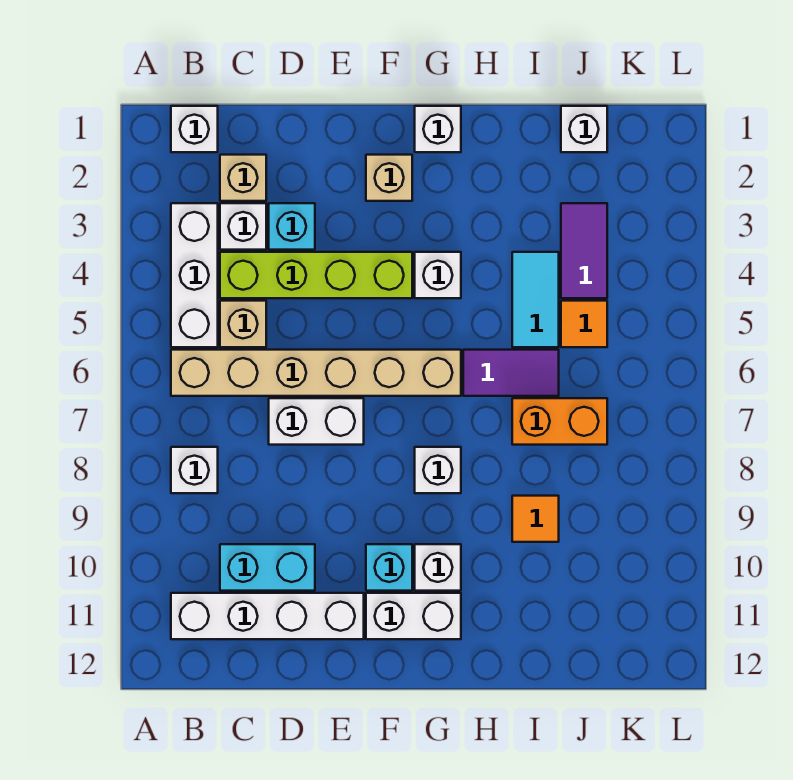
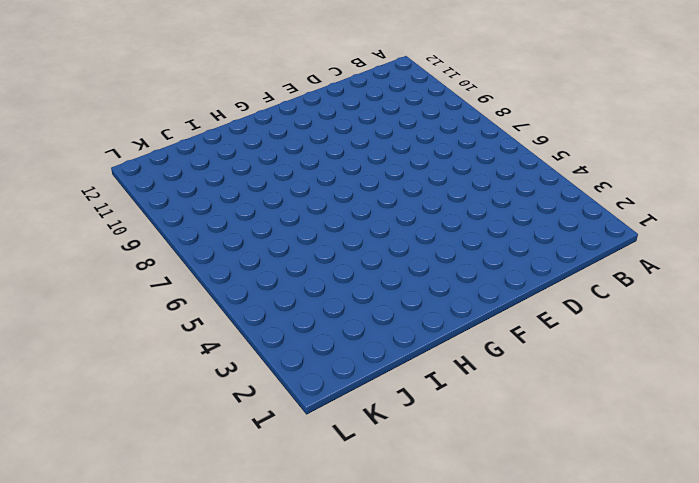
none -> white brick B1 level 1
none -> white brick B3:B5 level 1
none -> tan brick B6:G6 level 1

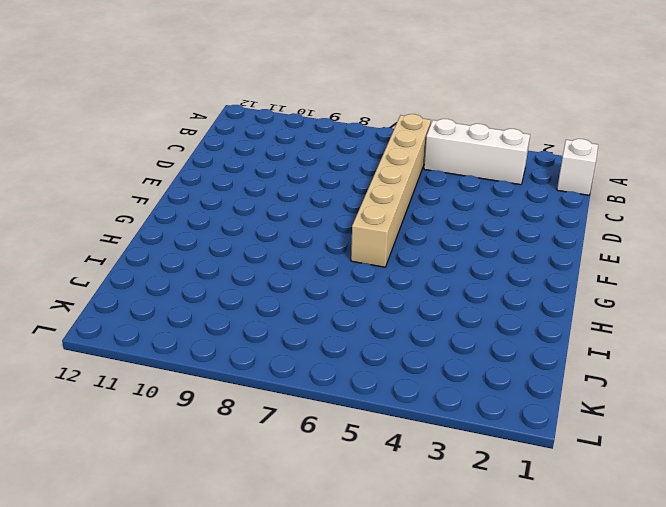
none -> white brick B8 level 1
none -> white brick B11:E11 level 1
none -> tan brick C2 level 1

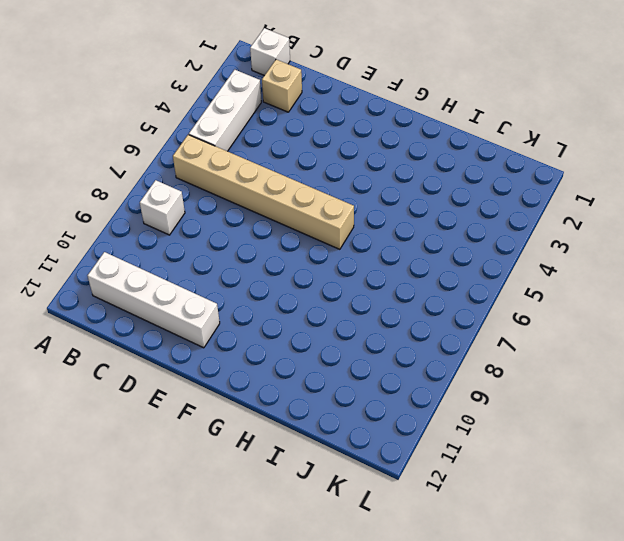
none -> white brick C3 level 1
none -> lime brick C4:F4 level 1
none -> tan brick C5 level 1

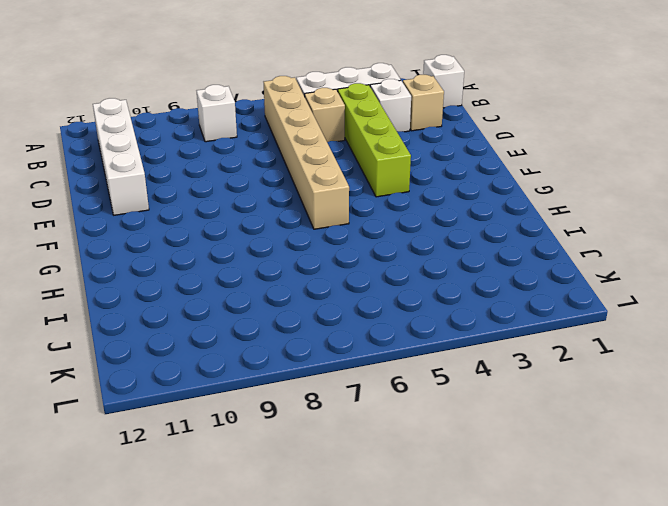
none -> cyan brick C10:D10 level 1
none -> cyan brick D3 level 1
none -> white brick D7:E7 level 1

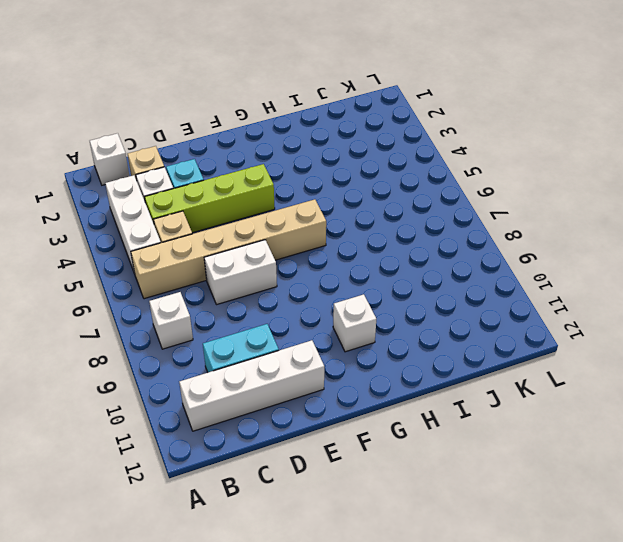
none -> tan brick F2 level 1
none -> cyan brick F10 level 1
none -> white brick F11:G11 level 1

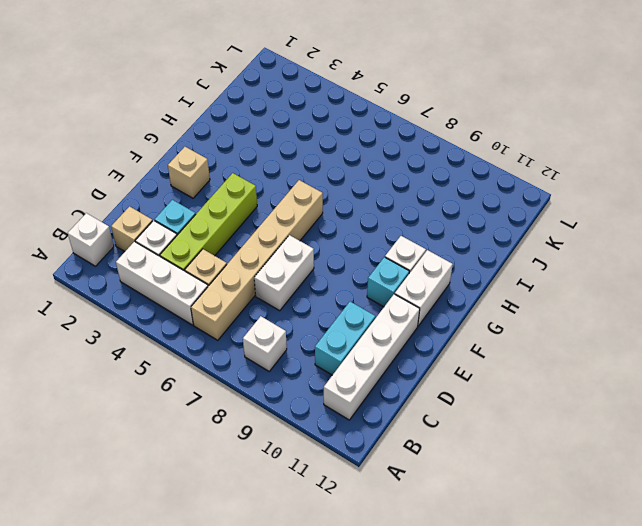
none -> white brick G1 level 1
none -> white brick G4 level 1
none -> white brick G8 level 1

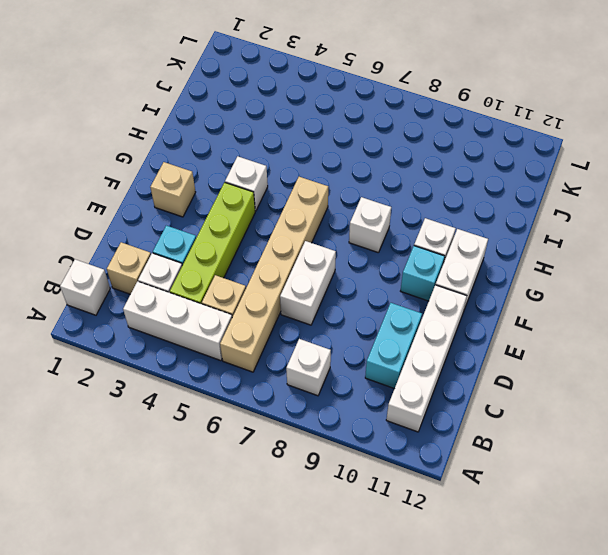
none -> white brick G1 level 1
none -> purple tile H6:I6 level 1
none -> cyan tile I4:I5 level 1

